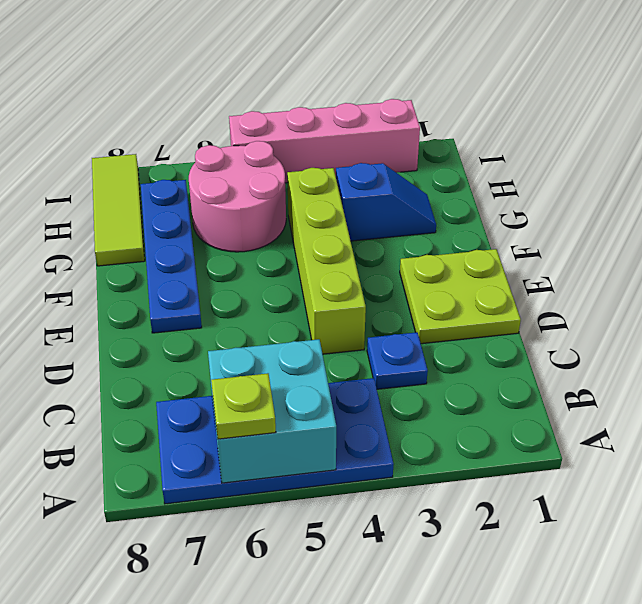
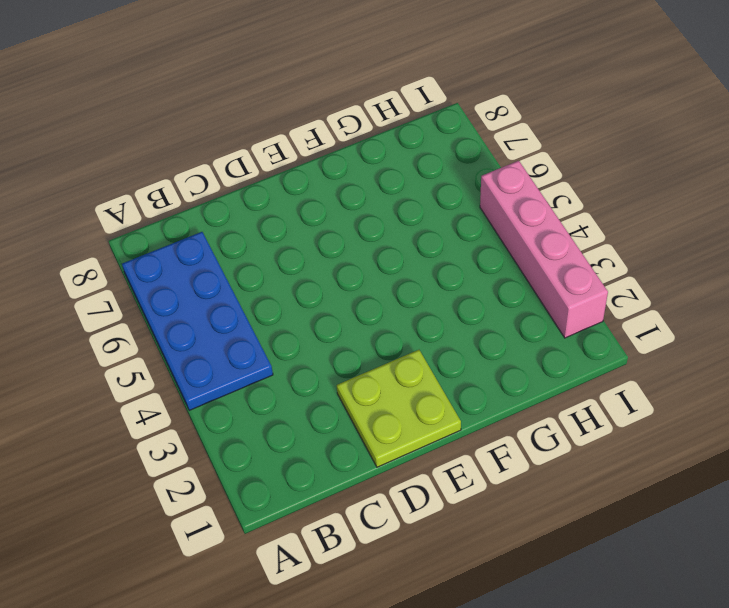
none -> blue plate C3 level 1
none -> lime brick D4:G4 level 1

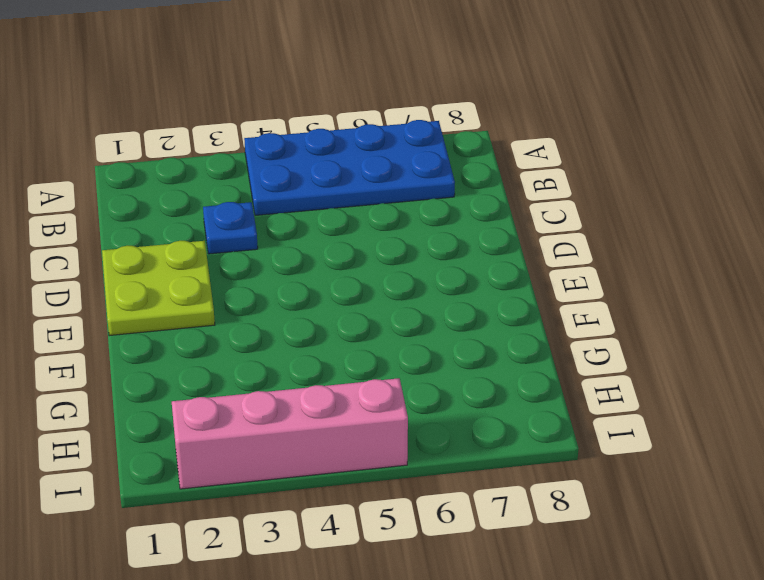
none -> lime brick D4:G4 level 1
none -> blue plate E7:H7 level 1

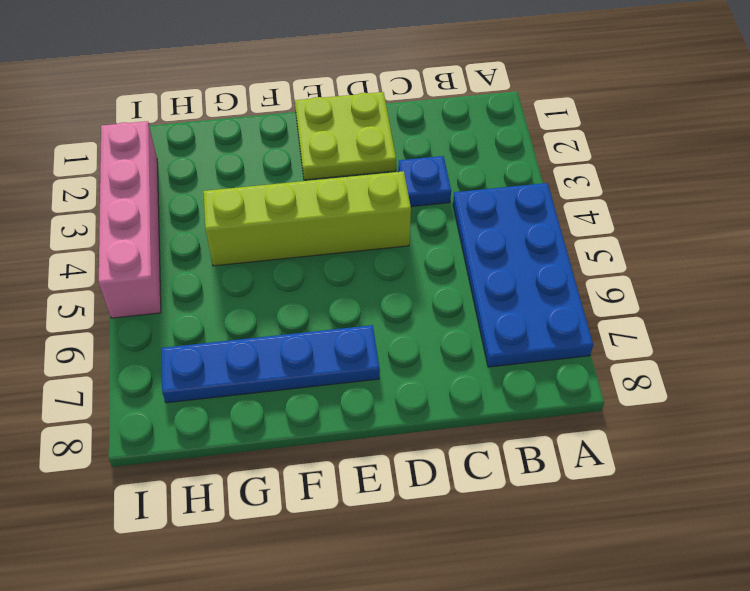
none -> blue slope G2:G3 level 1 top 3
none -> pink round brick G5:H6 level 1

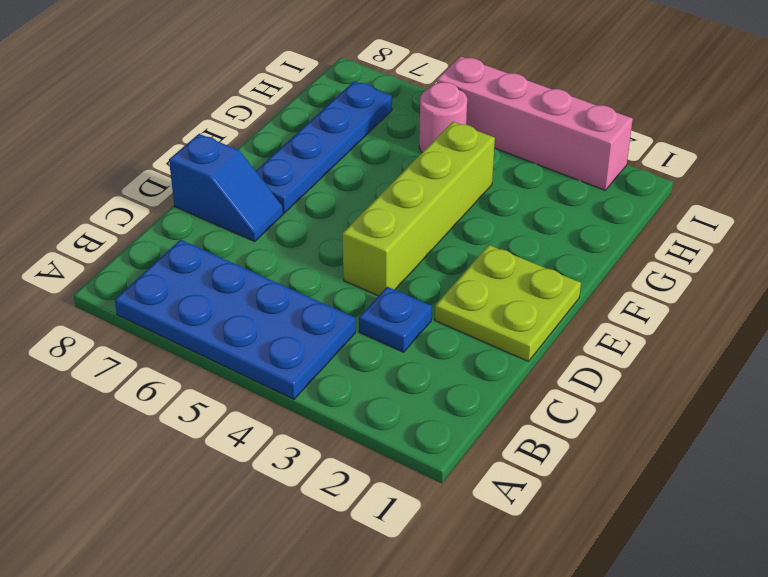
blue slope D7:D8 level 1 top 8 -> blue slope G2:G3 level 1 top 3
pink round brick H5 level 1 -> pink round brick G5:H6 level 1
none -> lime tile G8:I8 level 1
none -> cyan brick A5:B6 level 2

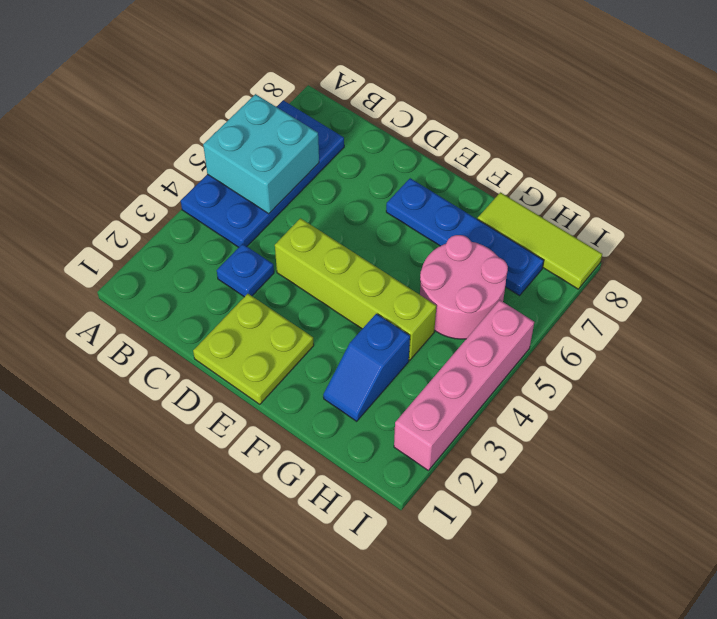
none -> lime plate A6 level 3

